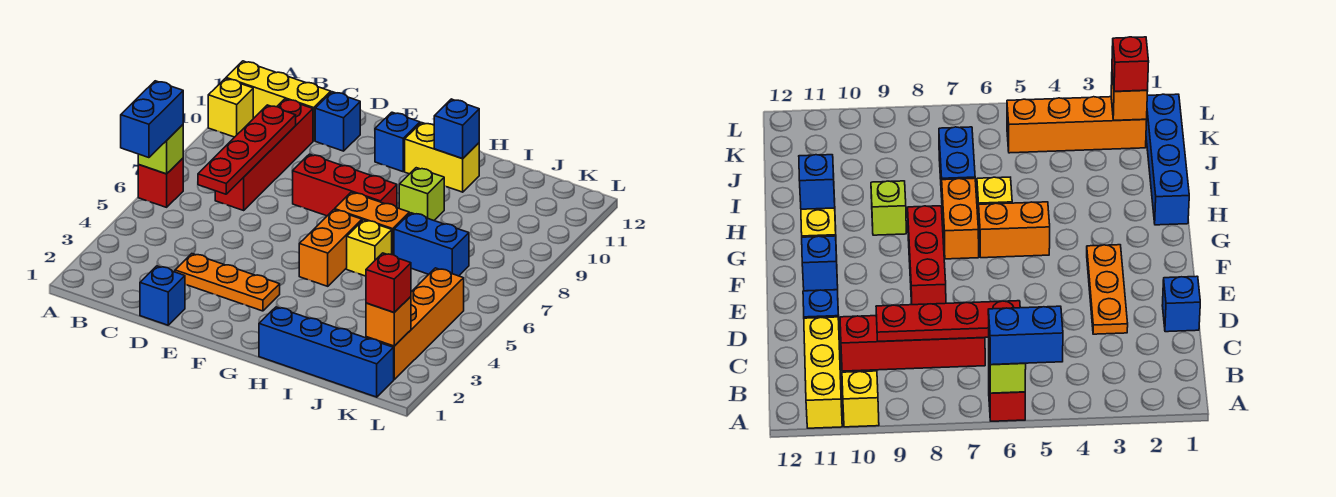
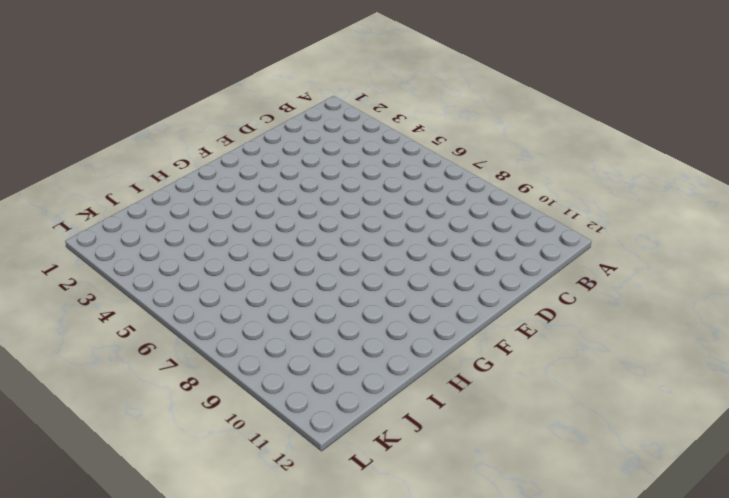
none -> red brick A6 level 1
none -> yellow brick A10 level 1
none -> yellow brick A11:C11 level 1

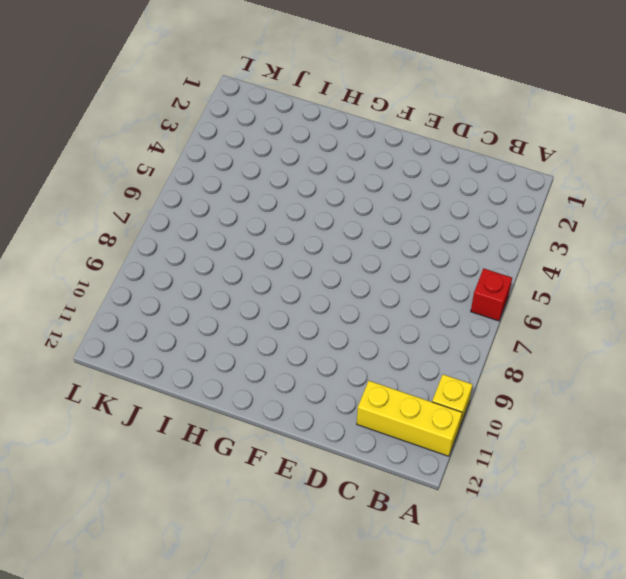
none -> red brick C7:C10 level 1
none -> blue brick D1 level 1
none -> orange plate D3:F3 level 1

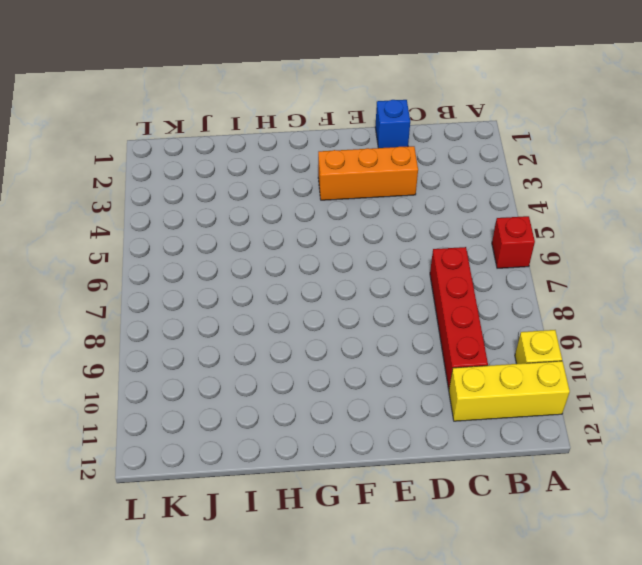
orange brick D3:F3 level 1 -> orange plate D3:F3 level 1
none -> blue brick D11 level 1
none -> red brick E8:G8 level 1
none -> blue brick F11 level 1

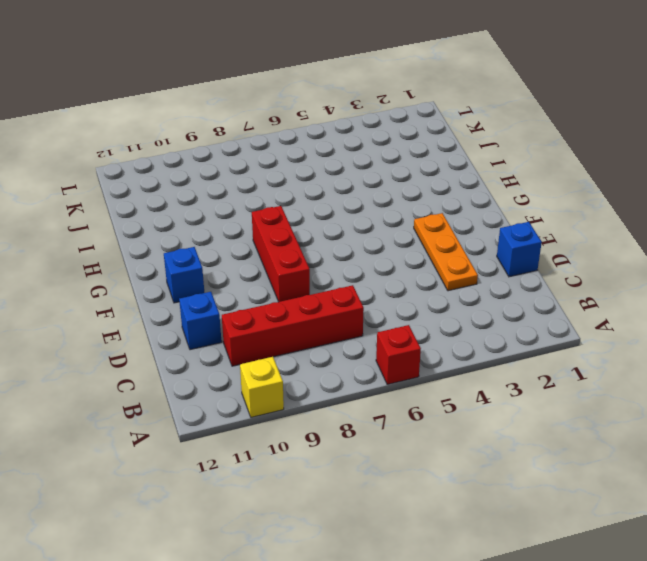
none -> yellow brick A11:C11 level 1
none -> orange brick G5:G6 level 1
none -> orange brick G7:H7 level 1

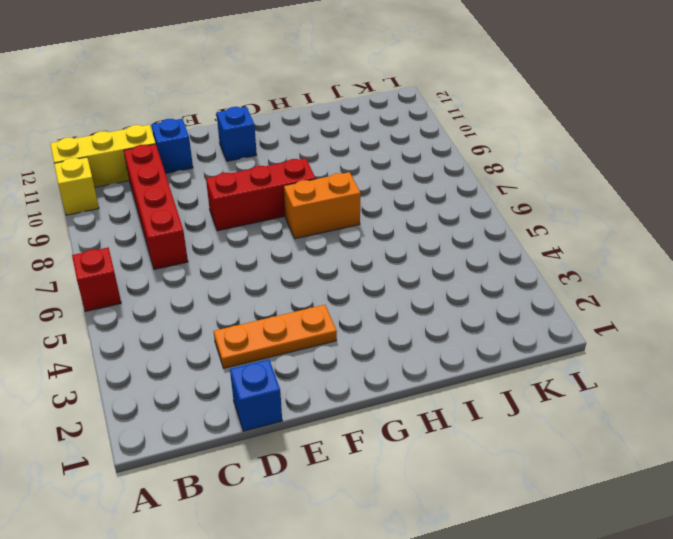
none -> orange brick G5:G6 level 1
none -> yellow brick G11:H11 level 1
none -> blue brick H1:K1 level 1

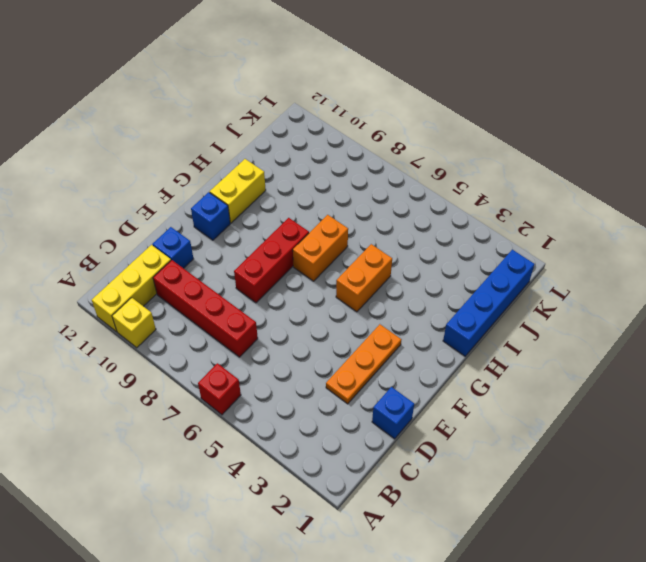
orange brick G5:H5 level 1 -> orange brick G5:G6 level 1
none -> yellow brick H6 level 1
none -> lime brick H9 level 1
none -> blue brick I7:J7 level 1

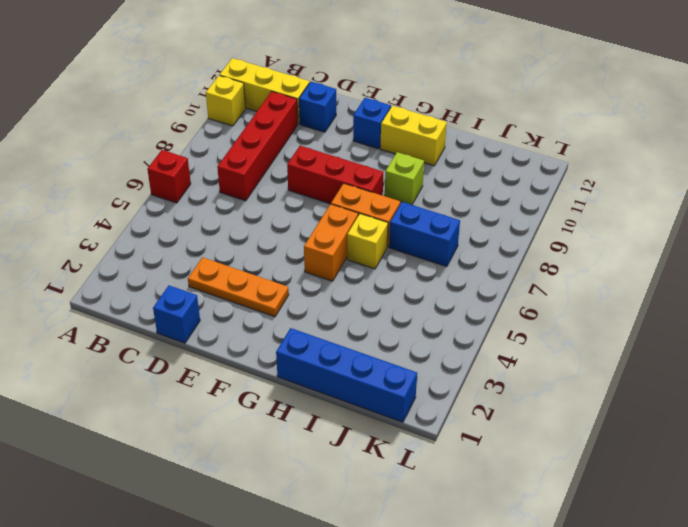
none -> orange brick K2:K5 level 1
none -> lime brick A6 level 2
none -> red plate C6:C9 level 2

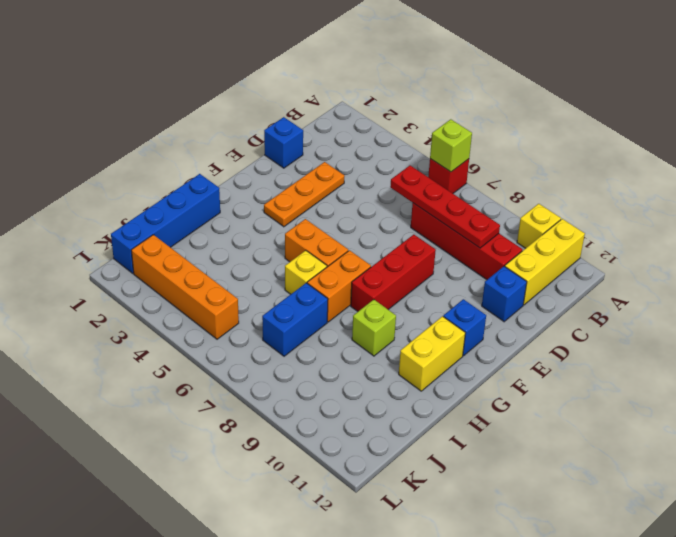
none -> blue brick H11 level 2
none -> orange brick K2 level 2
none -> blue brick A5:A6 level 3

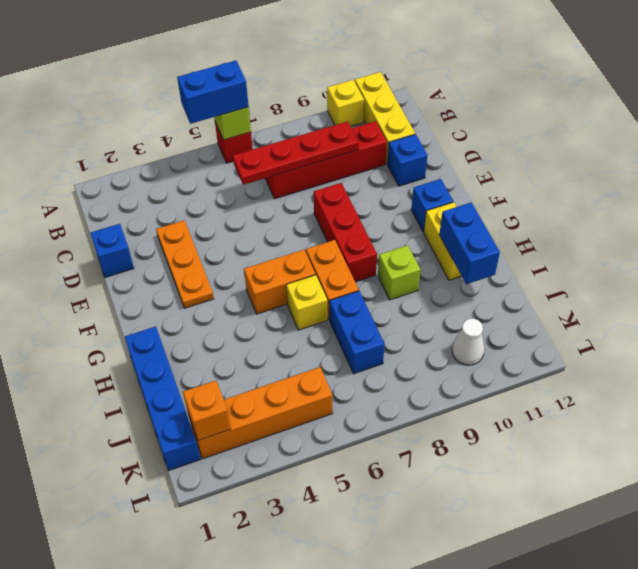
blue brick H11:I11 level 2 -> blue brick H11 level 2
white cone K10 level 1 -> none
none -> red brick K2 level 3

